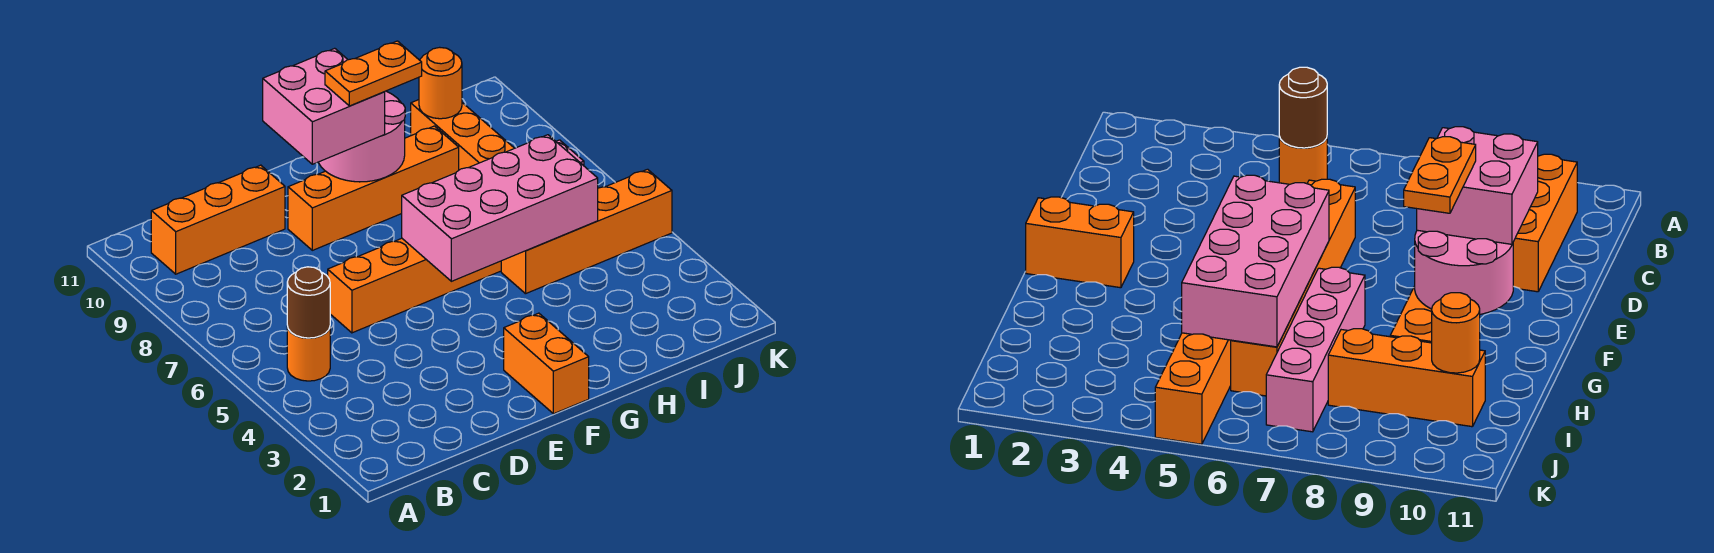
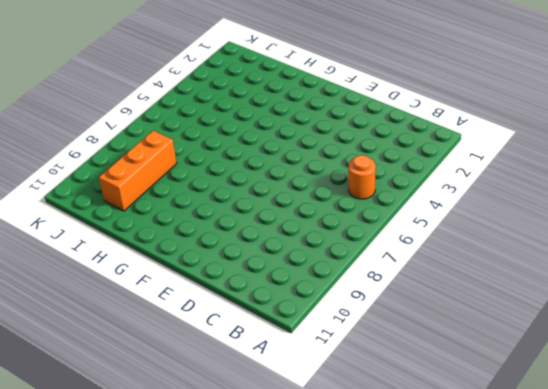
none -> orange brick B10:D10 level 1
none -> orange brick D6:I6 level 1
none -> orange brick E9:H9 level 1

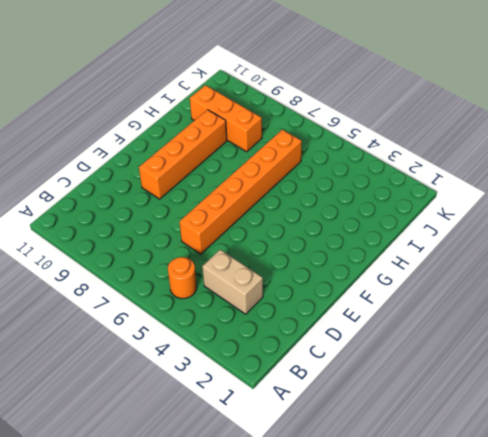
tan brick C3:C4 level 1 -> none
none -> orange brick B10:D10 level 1
none -> orange brick F1:F2 level 1
none -> pink brick G7:J7 level 1

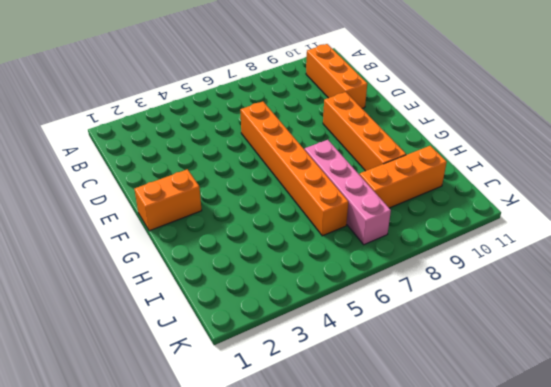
none -> orange round brick B5 level 1
none -> orange brick H5:K5 level 1
none -> brown round brick B5 level 2

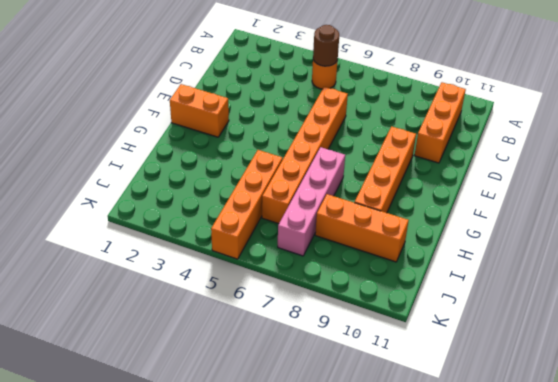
none -> pink brick F5:I6 level 2
none -> pink round brick F9:G10 level 2
none -> orange round brick I10 level 2

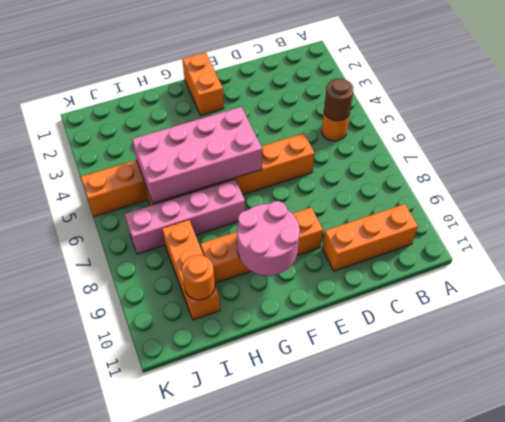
none -> pink brick E9:F10 level 3
none -> orange plate F9:G9 level 4

